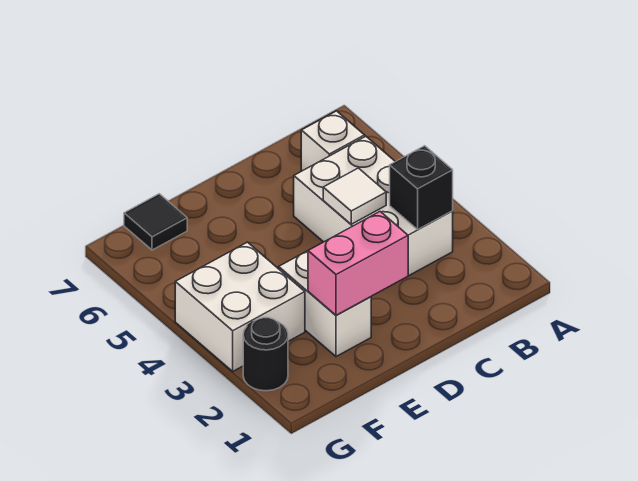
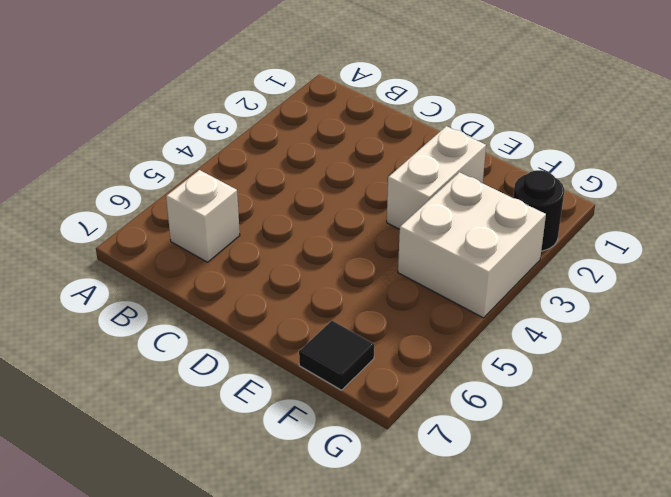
none -> white brick B3:C5 level 1
none -> black brick B3 level 2

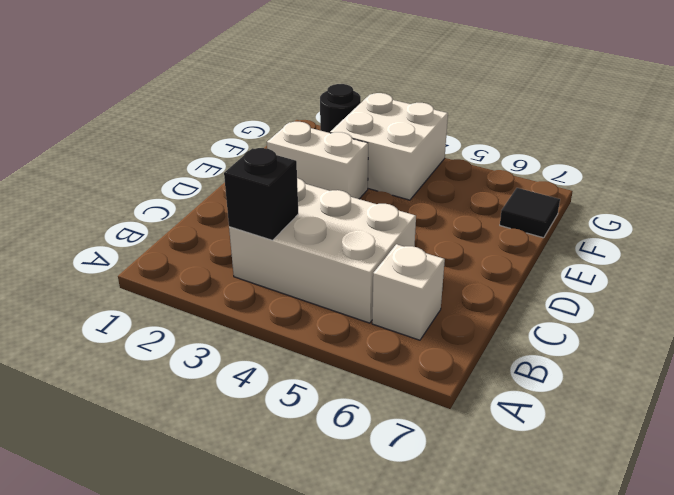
none -> white tile C4 level 2
none -> pink brick D2:E2 level 2

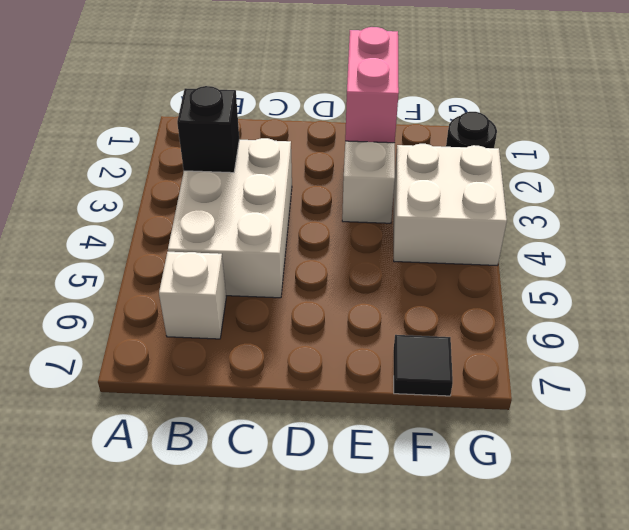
pink brick E1:E2 level 2 -> pink brick D2:E2 level 2
none -> white tile C4 level 2

